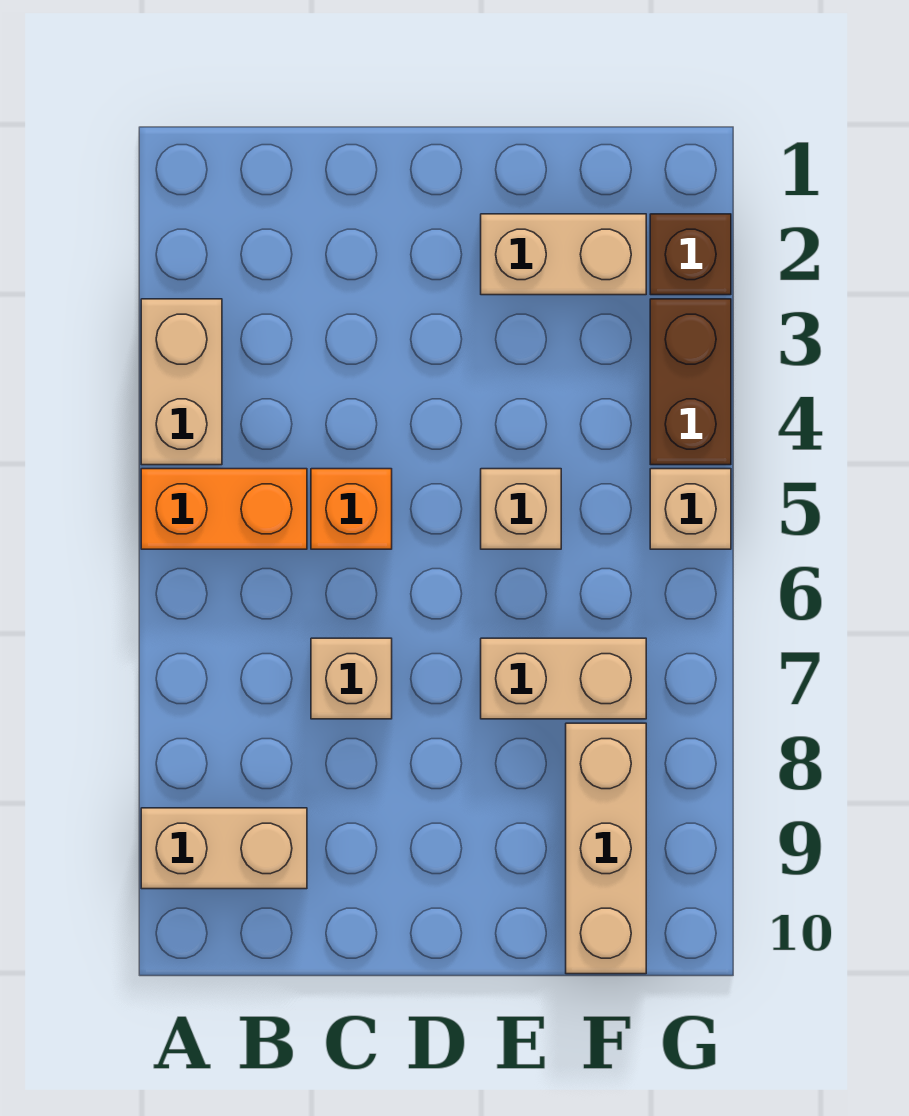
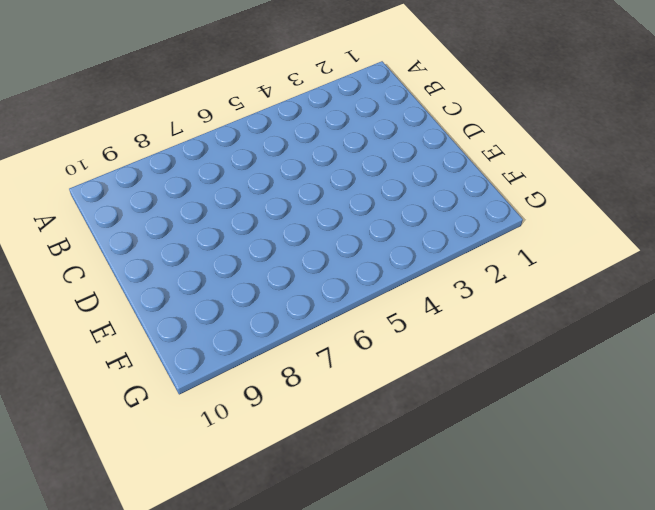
none -> tan brick A3:A4 level 1
none -> orange brick A5:B5 level 1
none -> tan brick A9:B9 level 1

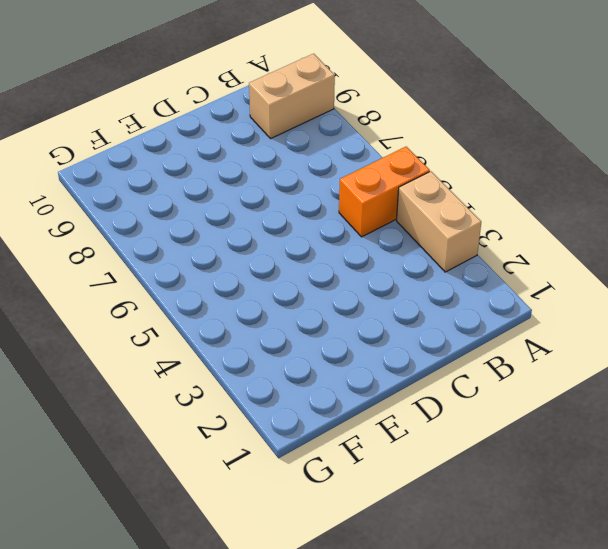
none -> orange brick C5 level 1
none -> tan brick C7 level 1
none -> tan brick E2:F2 level 1

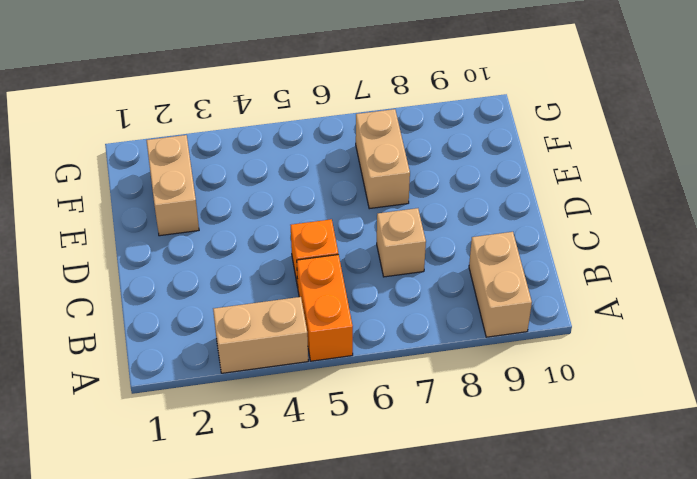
none -> tan brick E5 level 1
none -> tan brick F8:F10 level 1
none -> brown brick G2 level 1

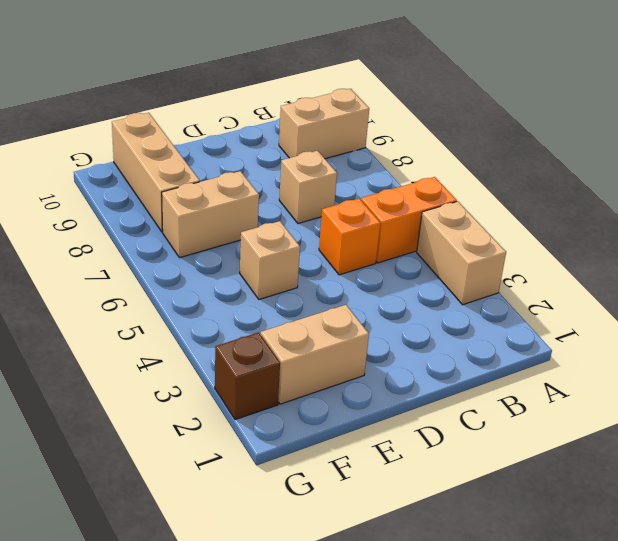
none -> brown brick G3:G4 level 1
none -> tan brick G5 level 1

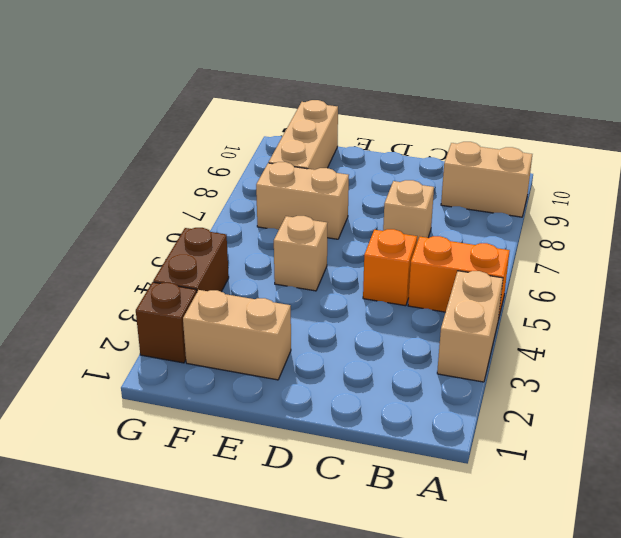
none -> tan brick G5 level 1

